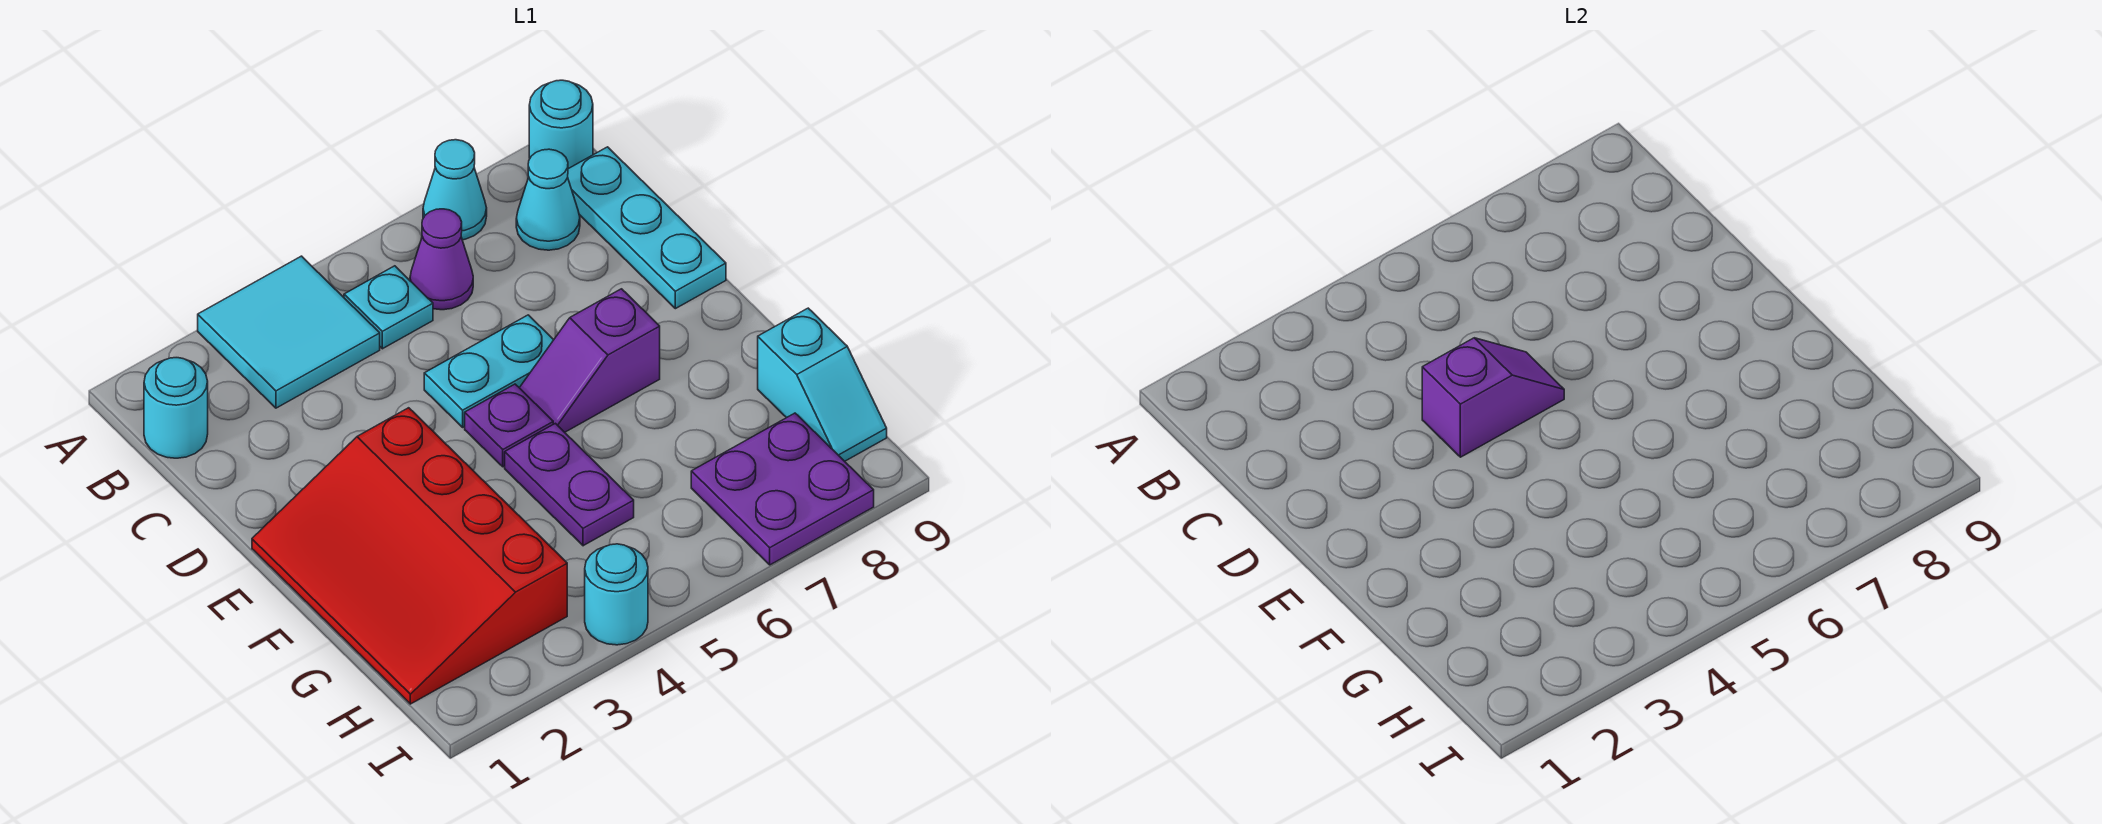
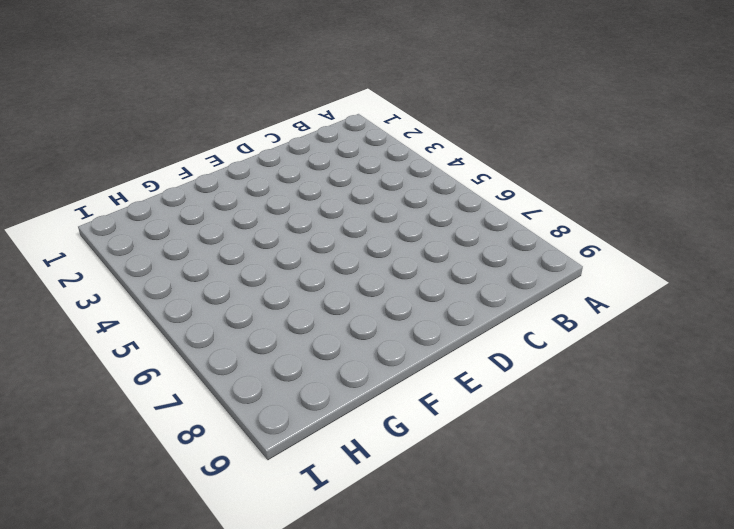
none -> cyan tile A3:B4 level 1
none -> cyan cone A7 level 1
none -> cyan round brick A9 level 1

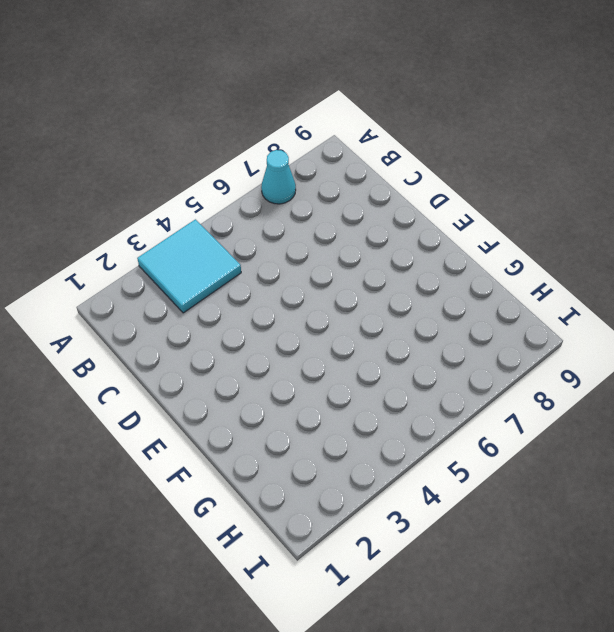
none -> cyan round brick A9 level 1
none -> cyan round brick B1 level 1
none -> cyan plate B5 level 1

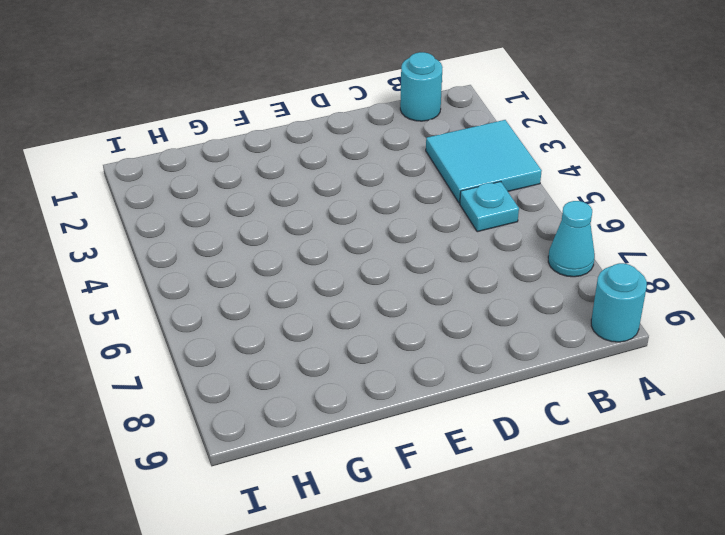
none -> purple cone B6 level 1
none -> cyan cone B8 level 1
none -> cyan plate B9:D9 level 1

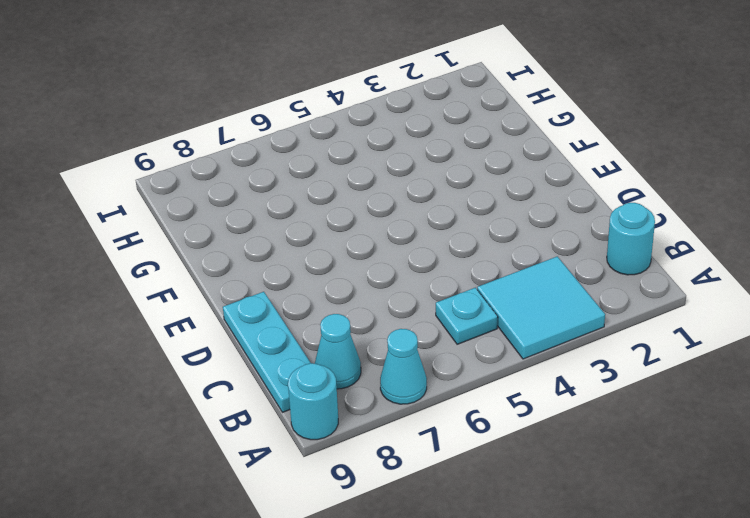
none -> purple cone B6 level 1
none -> cyan plate D5:D6 level 1
none -> red slope E1:H3 level 1 top 3

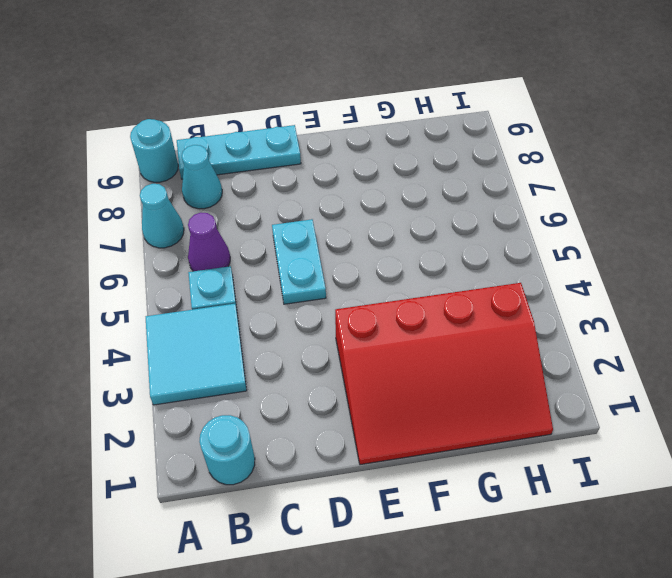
none -> purple plate E5 level 1
none -> purple slope E6:E7 level 1 top 7
none -> purple plate F5:G5 level 1

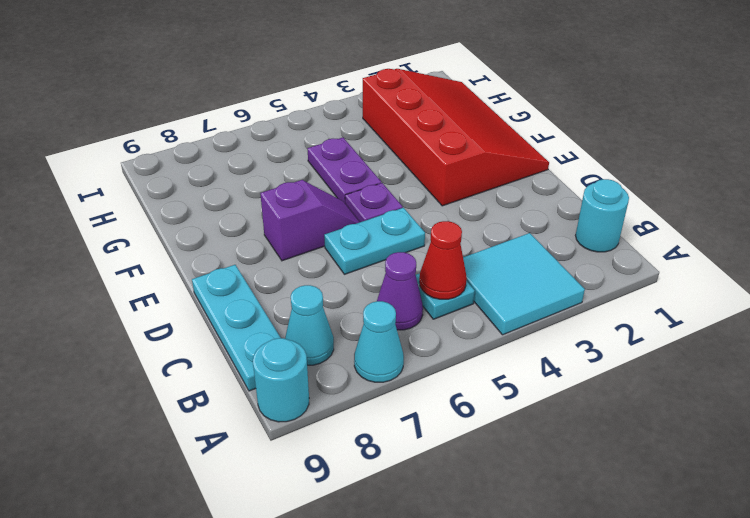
red cone B5 level 2 -> none
none -> cyan slope G9:H9 level 1 top G
none -> purple plate H7:I8 level 1
none -> cyan round brick I4 level 1

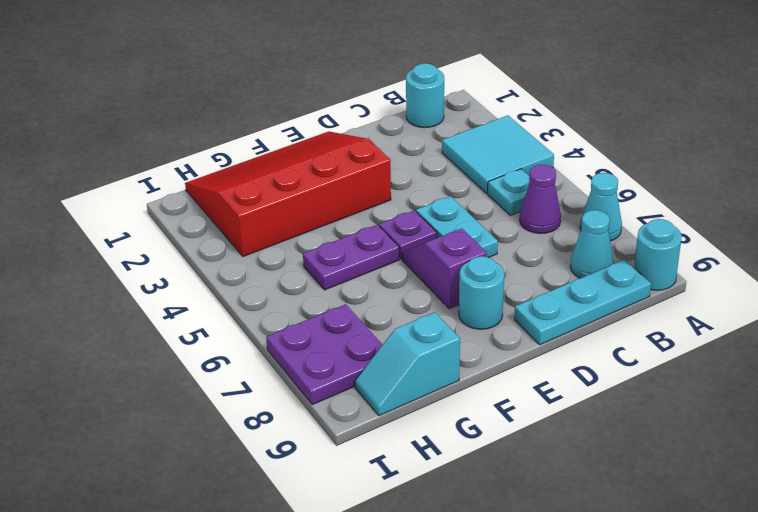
cyan round brick E8 level 1 -> cyan round brick I4 level 1
none -> purple slope D4:D5 level 2 top 4

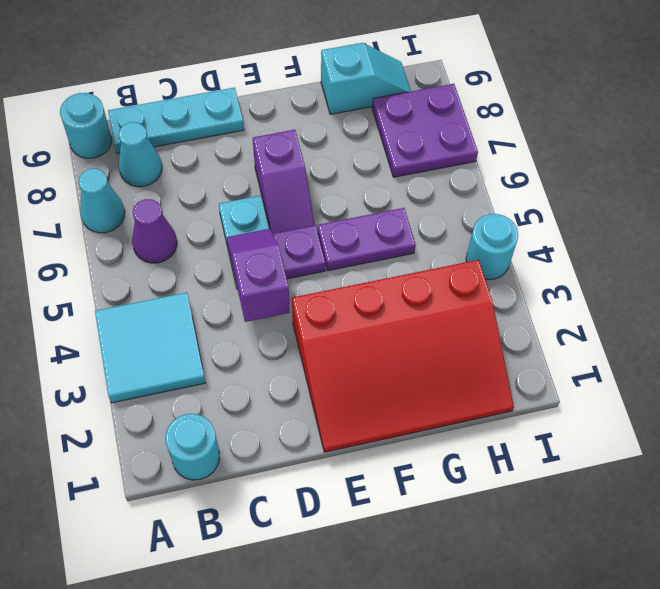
none -> cyan plate B5 level 1

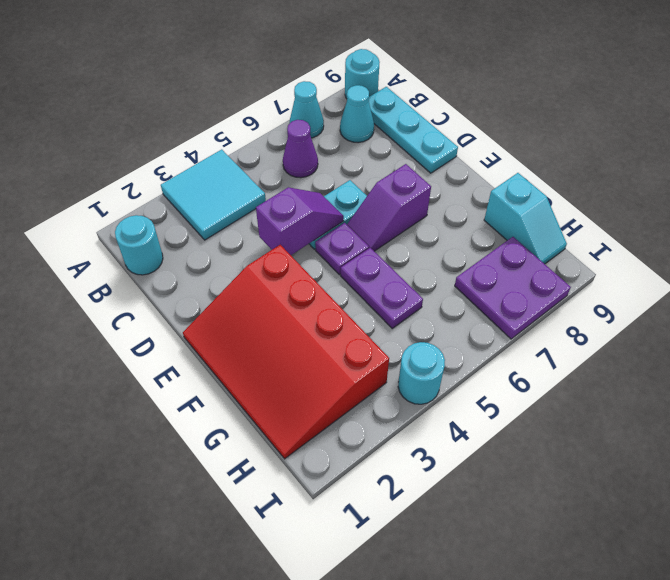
none -> cyan plate B5 level 1

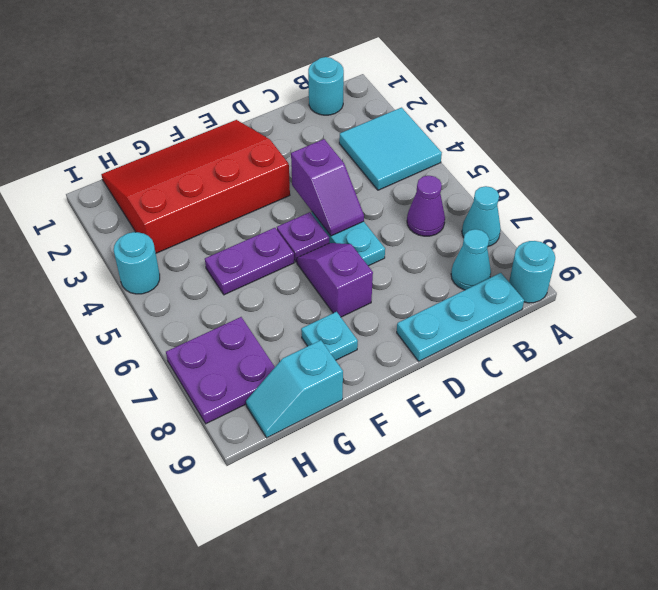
cyan plate F8 level 1 -> cyan plate B5 level 1

